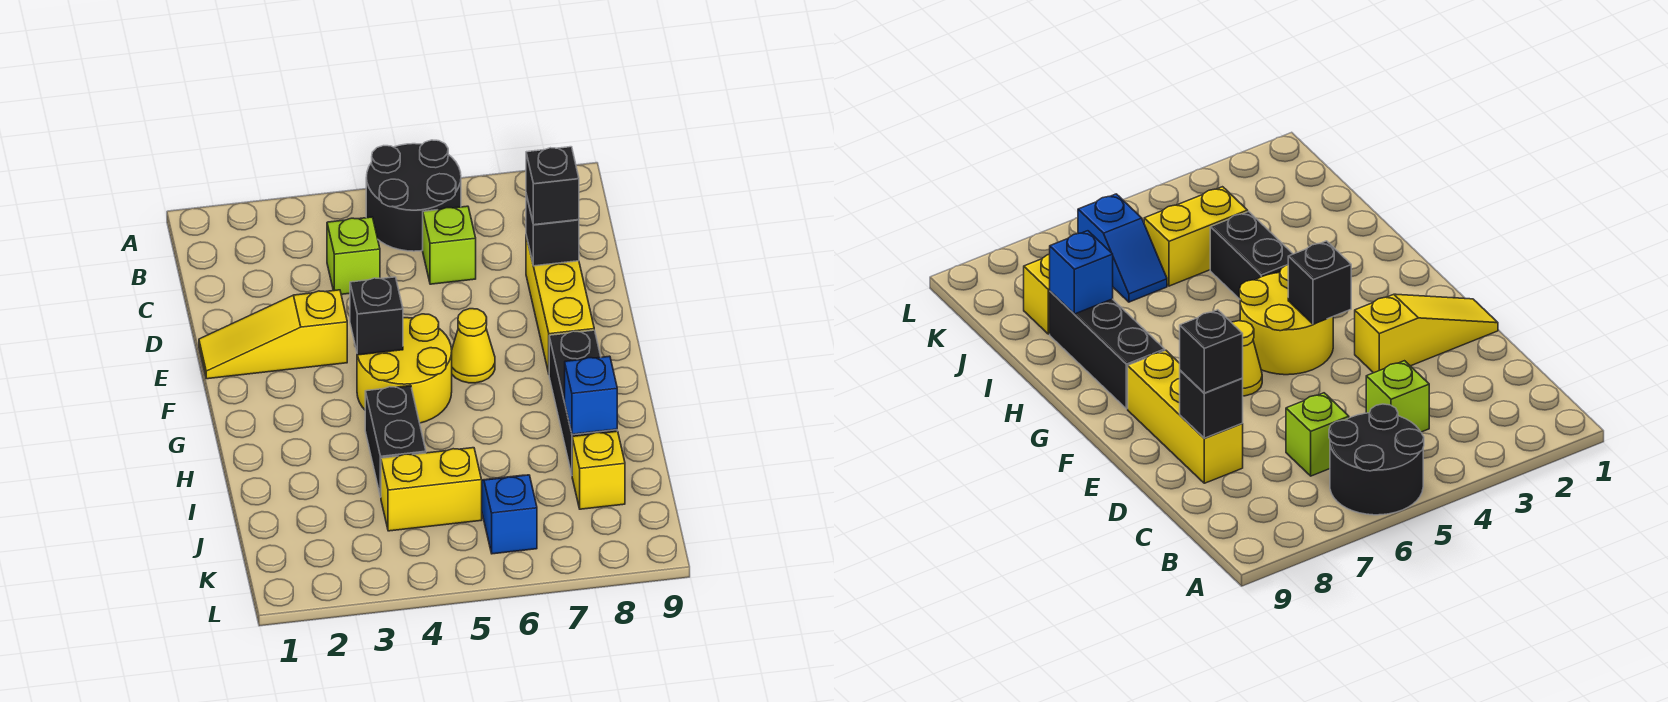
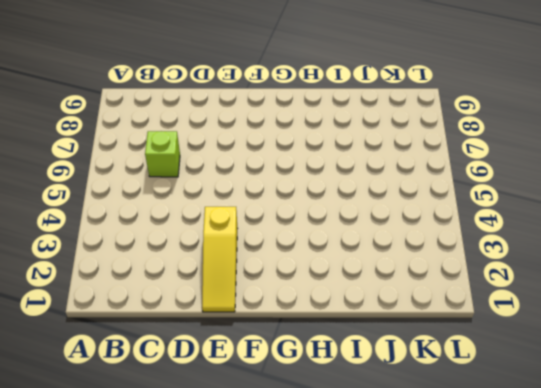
none -> black round brick A5:B6 level 1
none -> lime brick C4 level 1
none -> yellow brick D8:F8 level 1

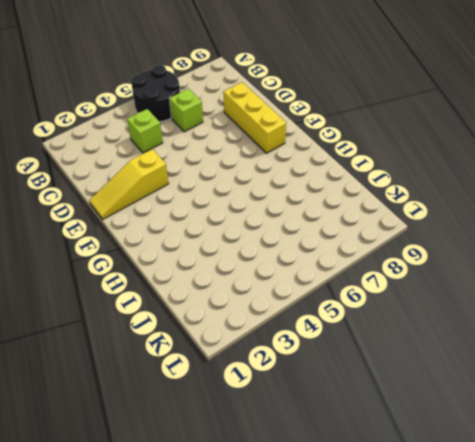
none -> yellow round brick F4:G5 level 1
none -> yellow cone F6 level 1
none -> black brick G8:I8 level 1

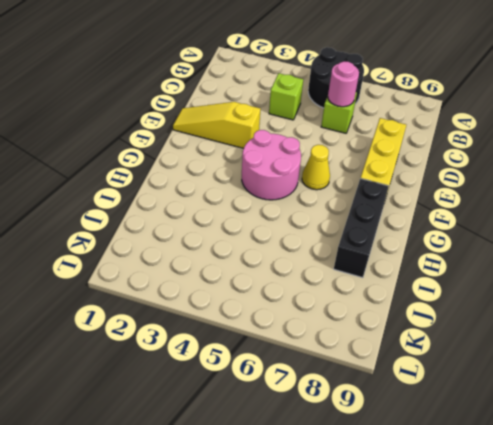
pink round brick C6 level 2 -> none
pink round brick F4:G5 level 1 -> yellow round brick F4:G5 level 1
none -> black brick H4:I4 level 1
none -> yellow brick J4:J5 level 1
none -> blue slope J6:K6 level 1 top K

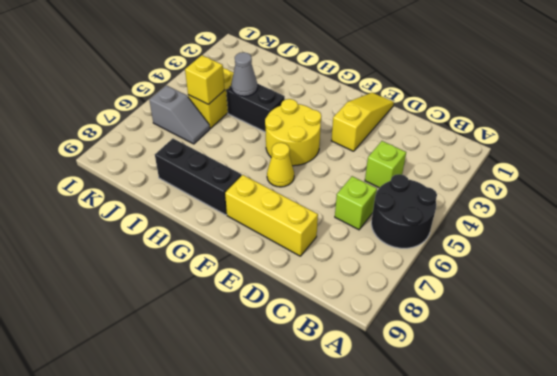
grey cone I4 level 2 -> none
yellow brick J5 level 2 -> yellow brick J8 level 1
grey slope J6:K6 level 1 top K -> blue slope J6:K6 level 1 top K
none -> black brick D8 level 2
none -> black brick F4 level 2
none -> blue brick I8 level 2

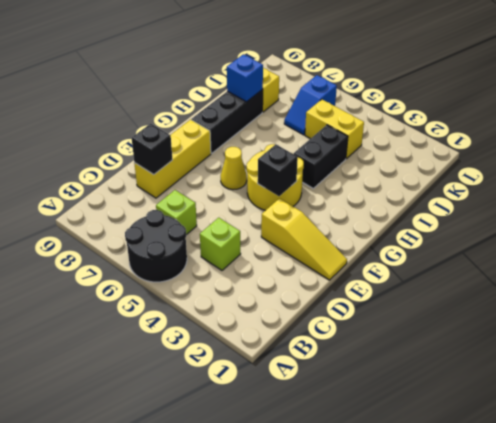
none -> black brick D8 level 3

